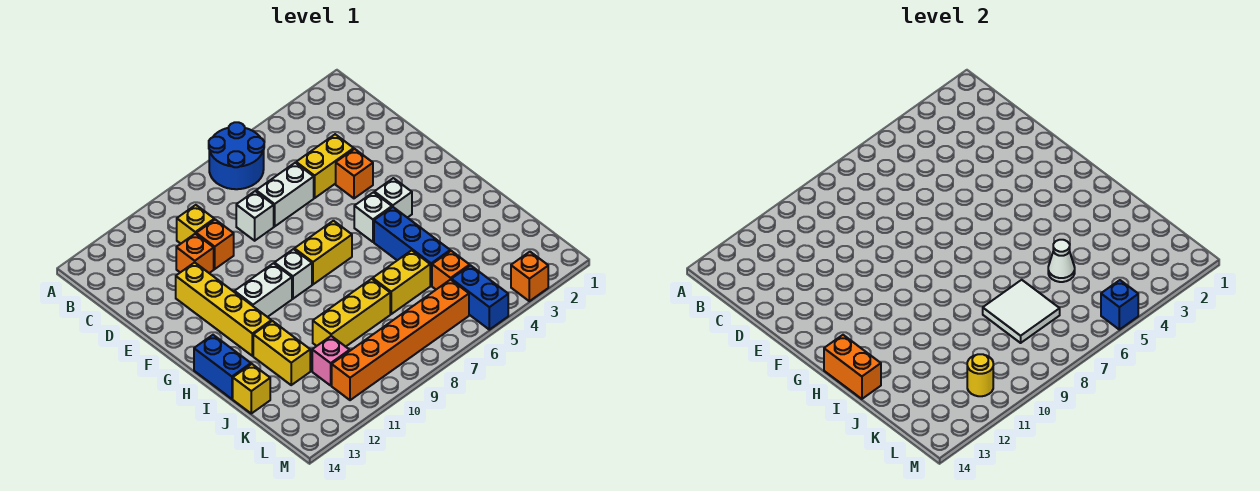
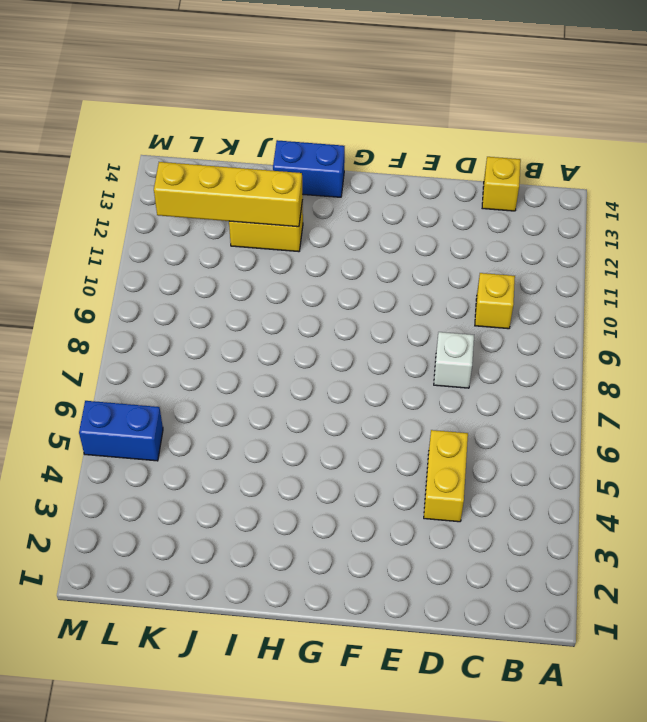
yellow brick C14 level 1 -> yellow brick J14 level 1
yellow brick I12:L12 level 2 -> yellow brick E12:H12 level 1
none -> blue round brick A6:B7 level 1
none -> white brick D6:D7 level 1
none -> orange brick D10 level 1
none -> orange brick D11 level 1

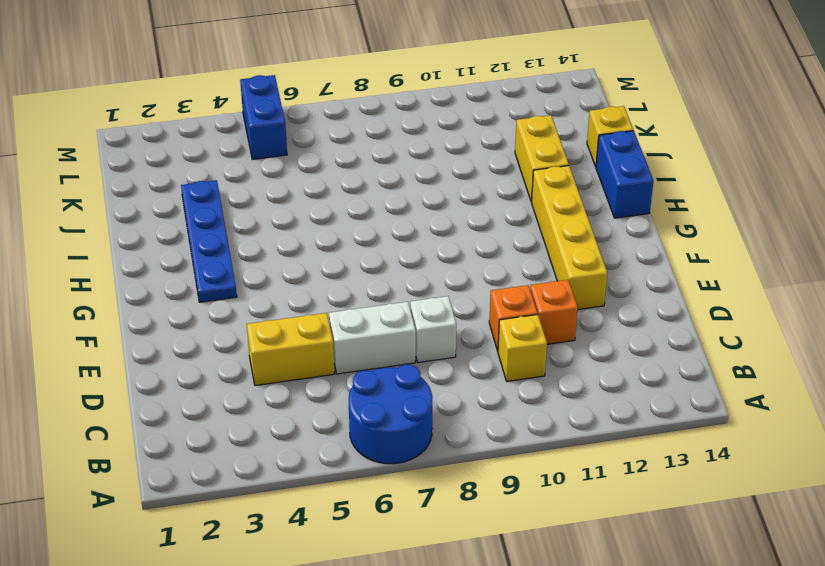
blue plate G3:J3 level 1 -> none
none -> orange brick E4 level 1
none -> white brick G4 level 1
none -> white brick G5 level 1
none -> yellow brick G7:G8 level 1

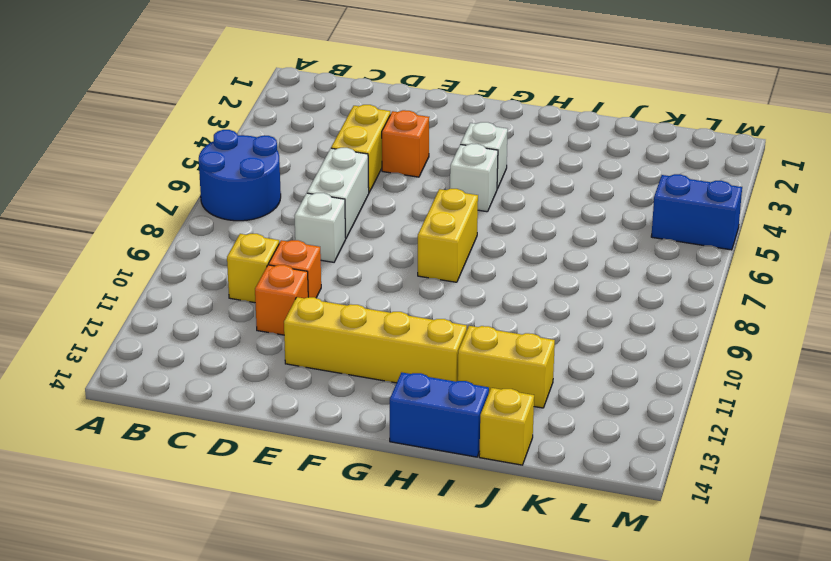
none -> white brick G9 level 1
none -> white brick G10:G11 level 1
none -> blue brick H5:J5 level 1
none -> yellow brick J6:J7 level 1

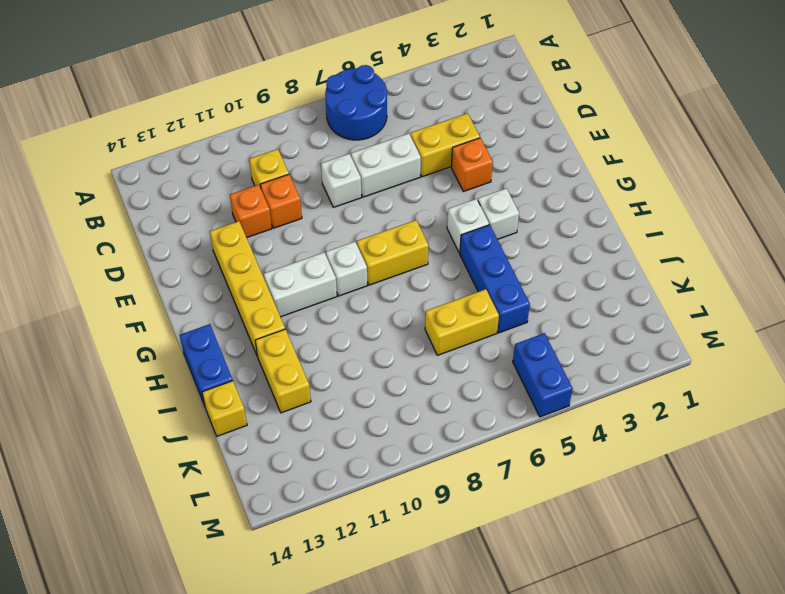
none -> yellow brick J8:J10 level 1
none -> orange brick K5 level 1
none -> pink brick K11 level 1
none -> orange brick L6:L11 level 1

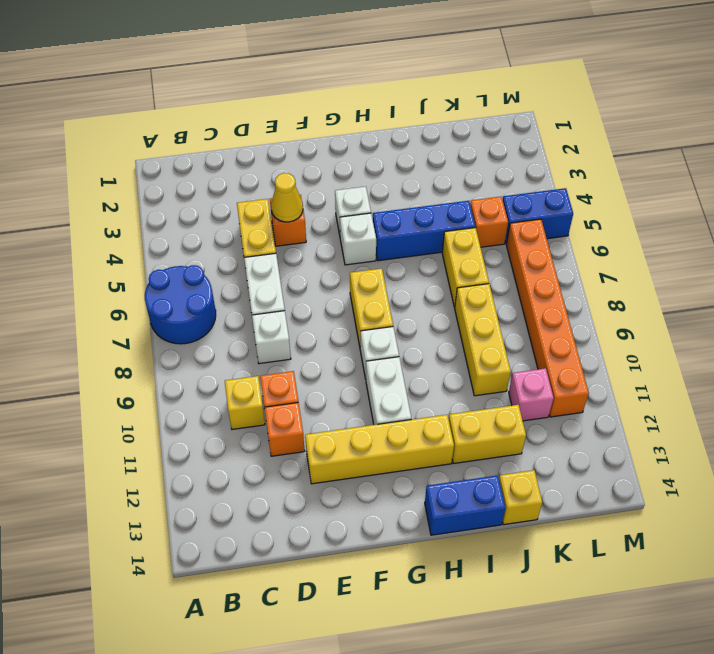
yellow cone E4 level 2 -> none
none -> orange brick M3 level 1
none -> orange brick H14:I14 level 2
none -> white cone J5 level 2
none -> white tile J7:K8 level 2

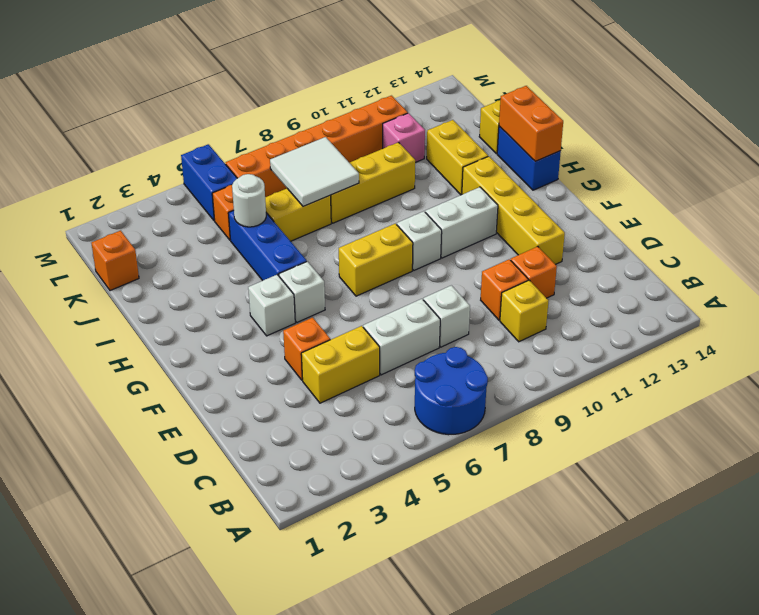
white round brick J5 level 2 -> white cone J5 level 2
orange brick K1 level 1 -> orange brick M3 level 1
none -> yellow round brick L11 level 2
none -> blue brick M5 level 2

